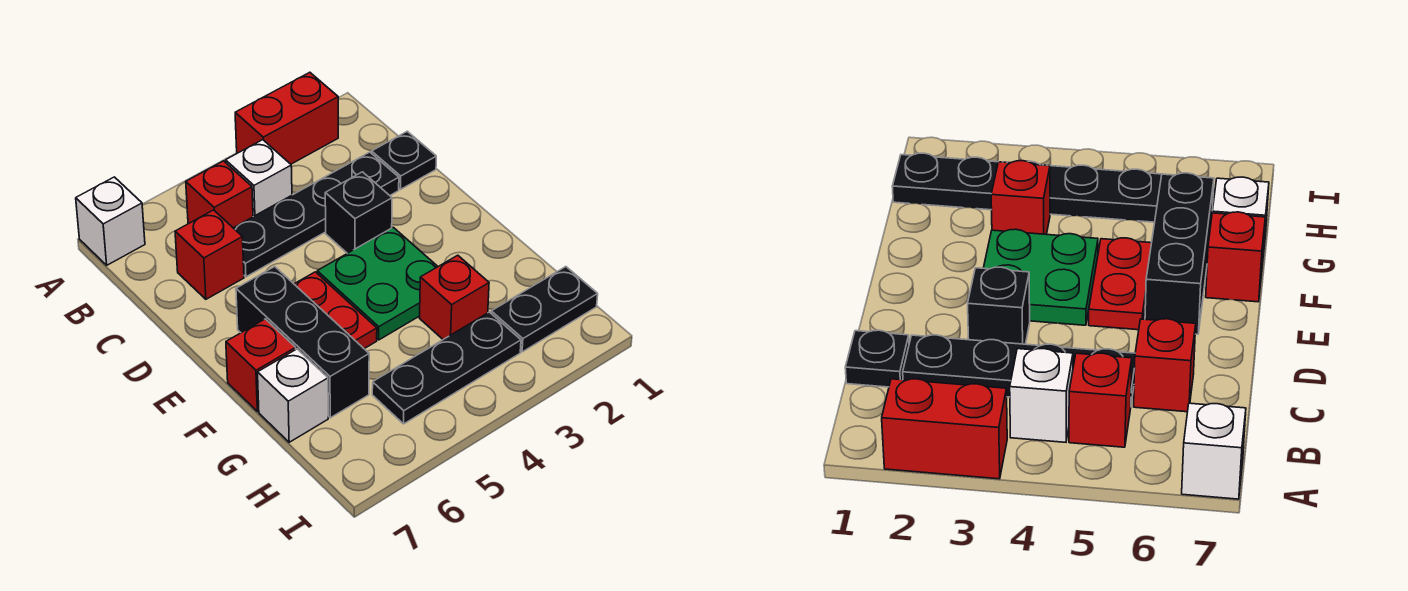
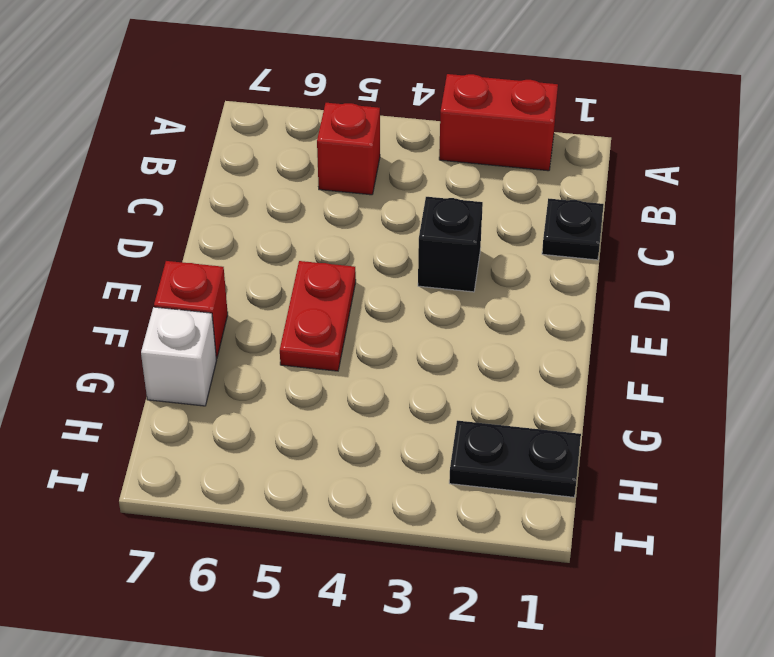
none -> white brick A7 level 1
none -> white brick B4 level 1
none -> black plate C2:C5 level 1

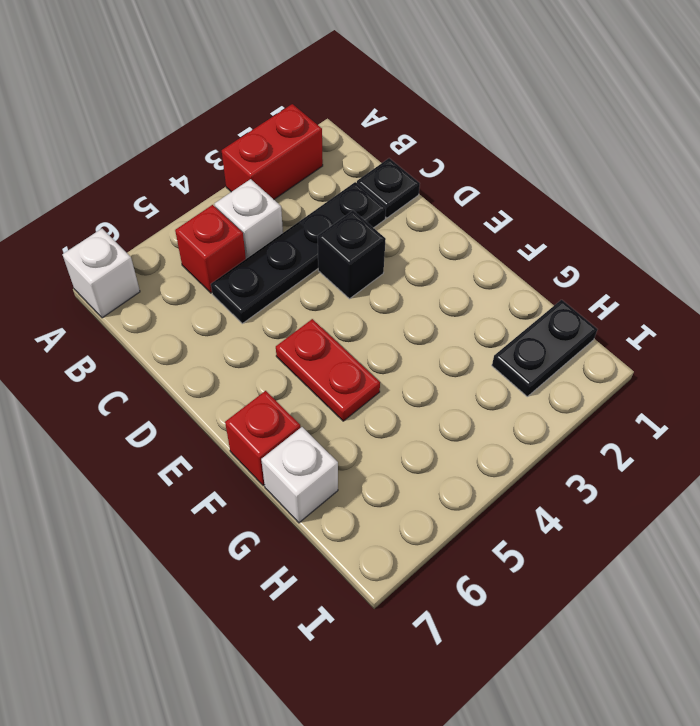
none -> red brick C6 level 1
none -> green plate E3:F4 level 1
none -> black brick E6:G6 level 1

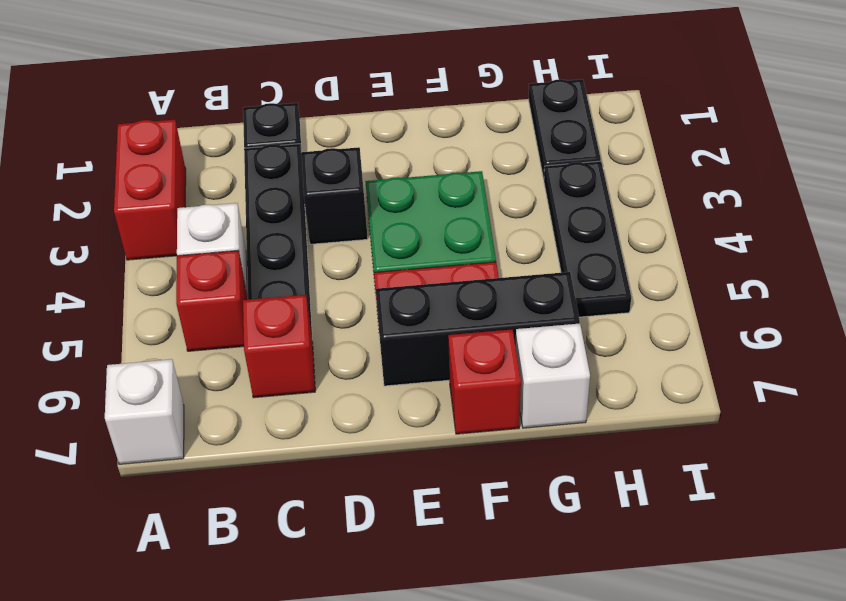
none -> red brick G3 level 1

